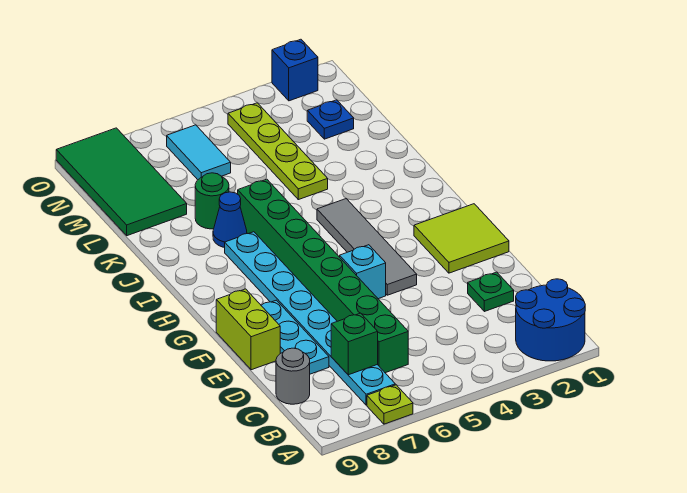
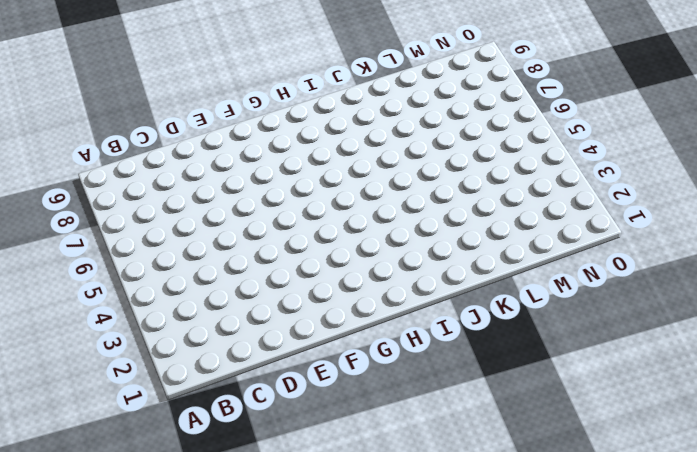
none -> blue round brick A1:B2 level 1
none -> lime plate A7 level 1
none -> cyan plate B7:I7 level 1

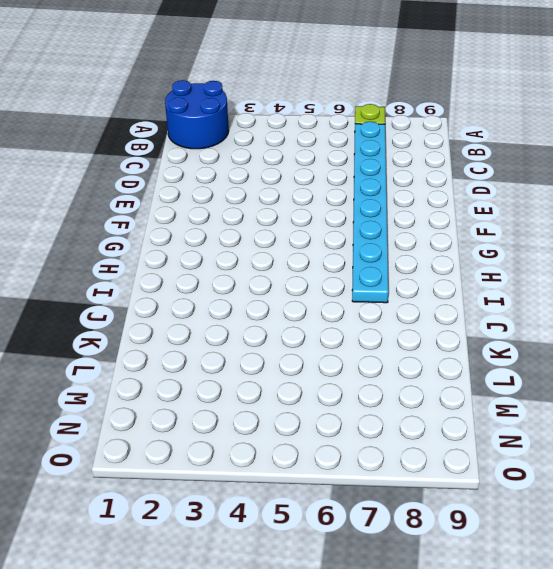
none -> green brick C6:J6 level 1
none -> grey round brick C9 level 1
none -> green plate D2 level 1

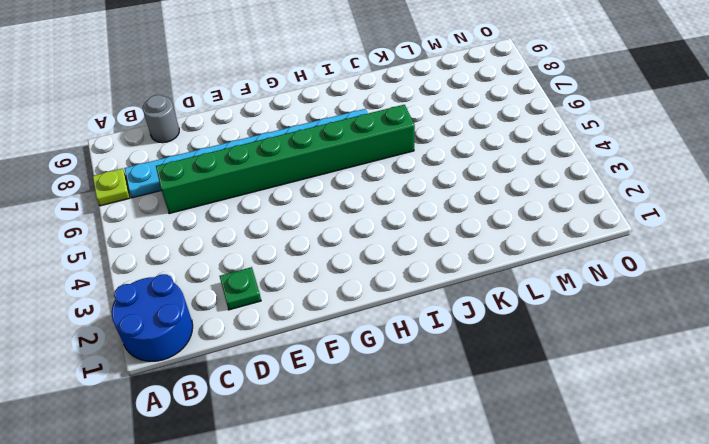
none -> cyan plate D8:F8 level 1
none -> lime brick E9:F9 level 1
none -> lime tile F1:G2 level 1

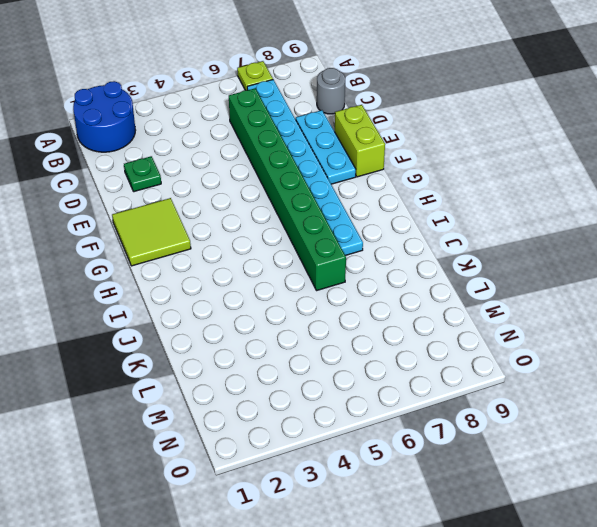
none -> grey tile F4:I4 level 1
none -> cyan brick F5 level 1
none -> blue cone J7 level 1

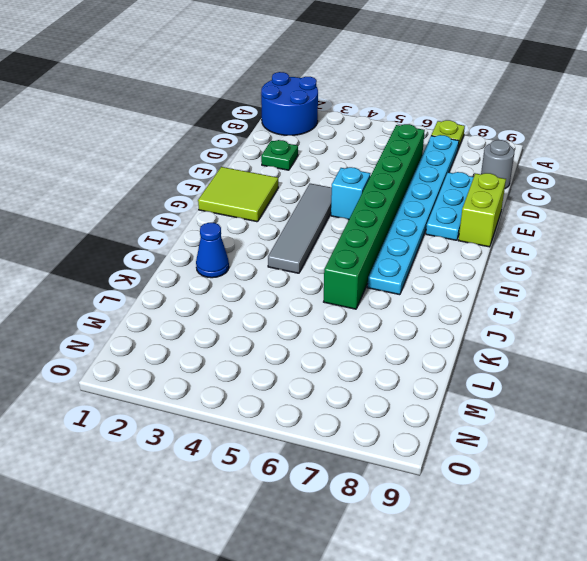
blue cone J2 level 1 -> blue cone J7 level 1
none -> lime plate K4:N4 level 1
none -> green round brick K7 level 1
none -> green tile L8:O9 level 1

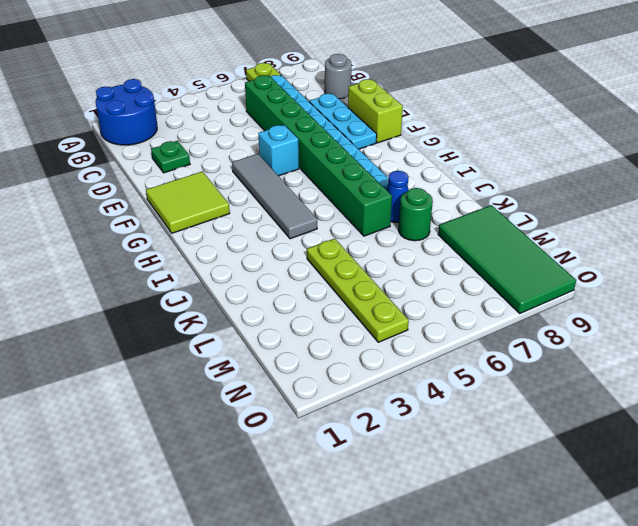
none -> blue plate M2 level 1
none -> cyan tile M6:N6 level 1
none -> blue brick O2 level 1

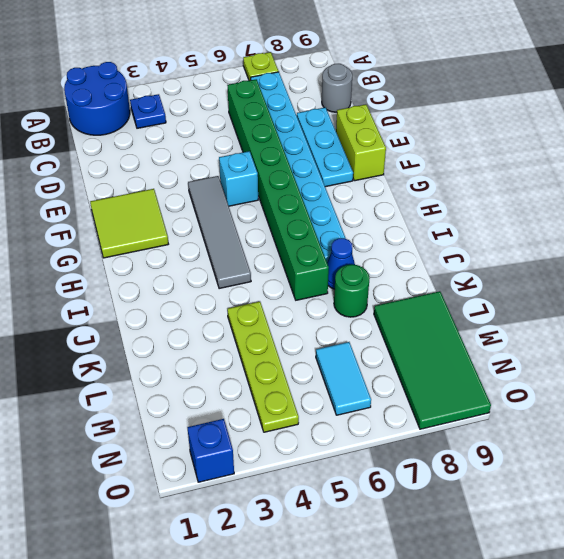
blue plate B3 level 1 -> blue plate M2 level 1
none -> green plate D2 level 1
none -> green brick C7 level 2

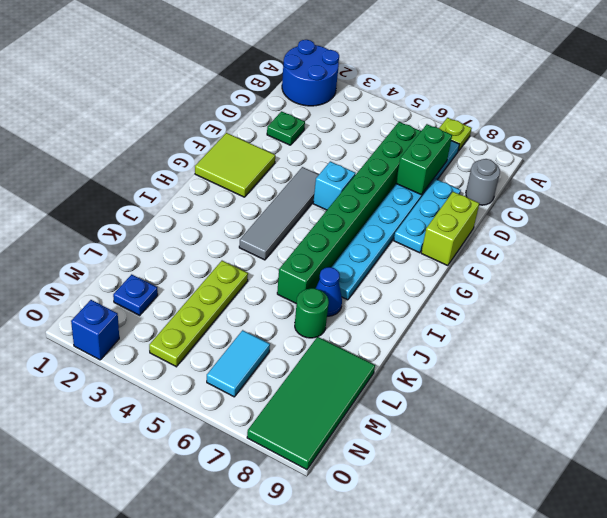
green brick C7:D7 level 2 -> green brick C7 level 2

